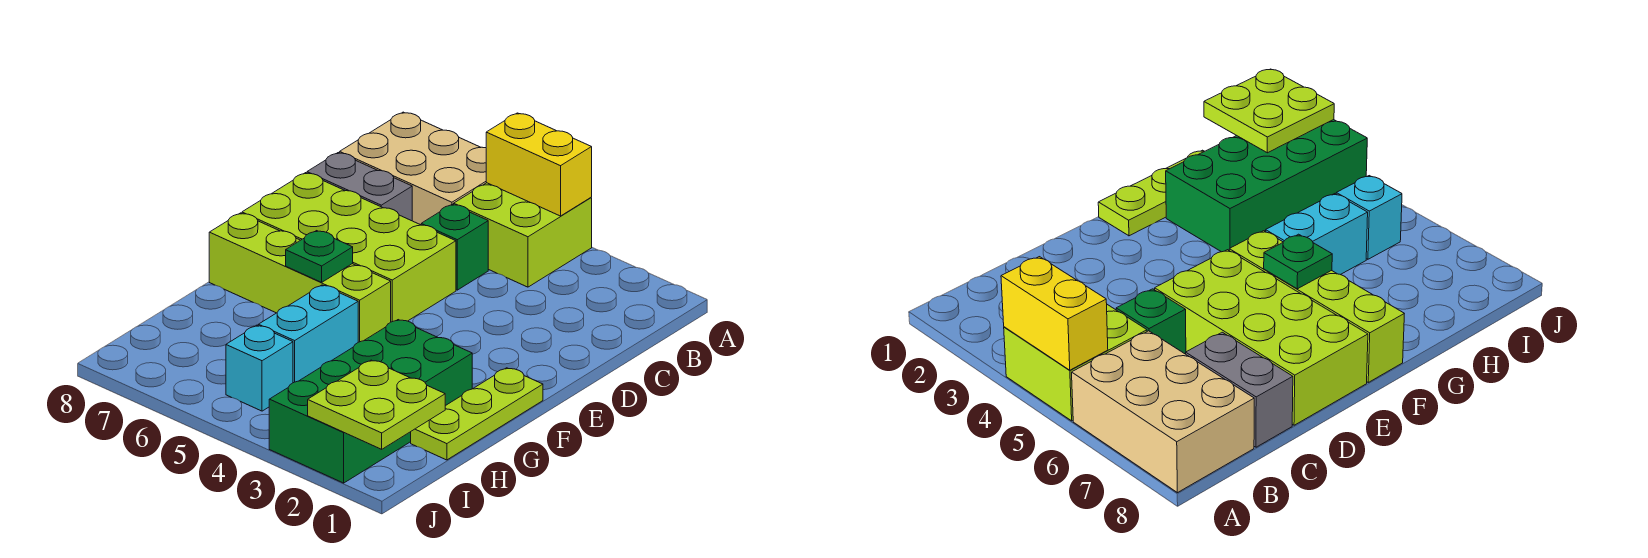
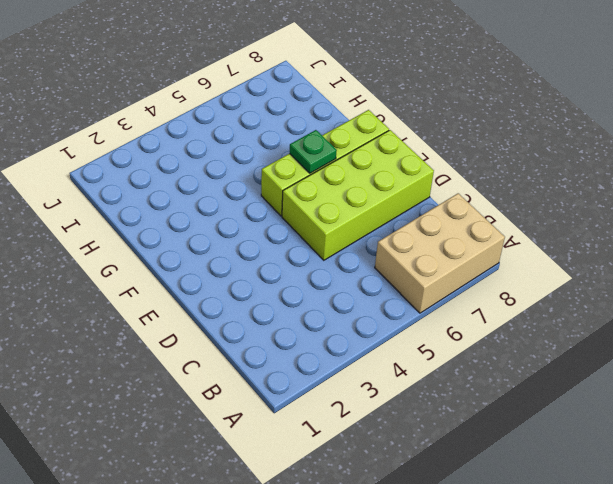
none -> lime brick A4:B5 level 1
none -> green brick C5 level 1
none -> grey brick C7:C8 level 1

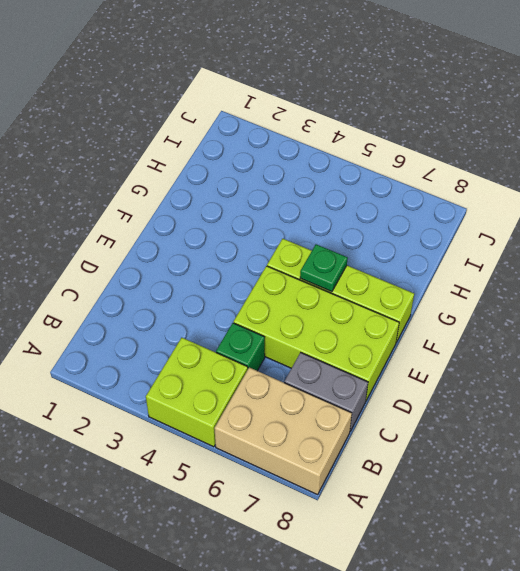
none -> lime plate F1:H1 level 1
none -> green brick G2:J3 level 1
none -> cyan brick G5:H5 level 1

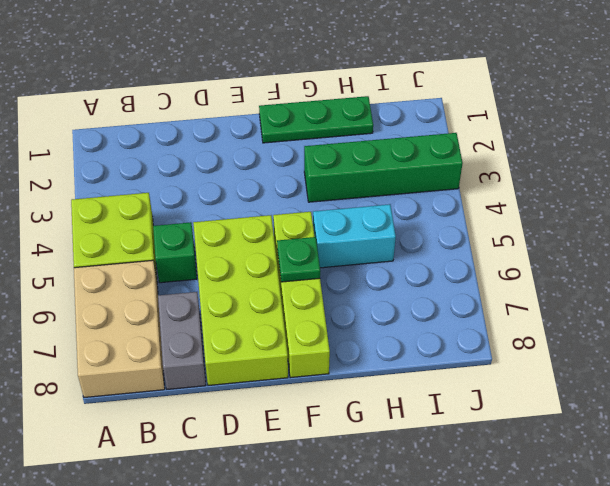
green plate F1:H1 level 1 -> lime plate F1:H1 level 1
green brick G3:J3 level 1 -> green brick G2:J3 level 1
none -> cyan brick I5 level 1
none -> yellow brick A4:A5 level 2
none -> lime plate I1:J2 level 2

